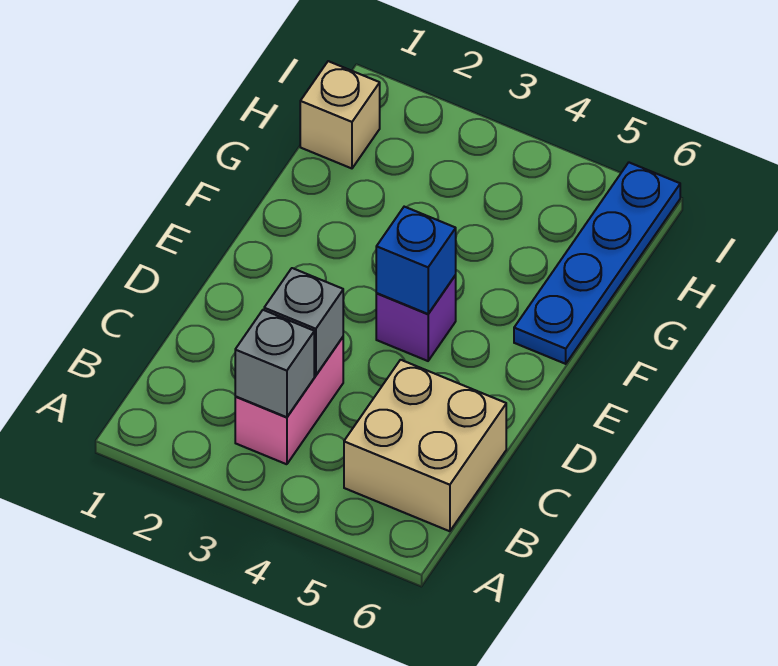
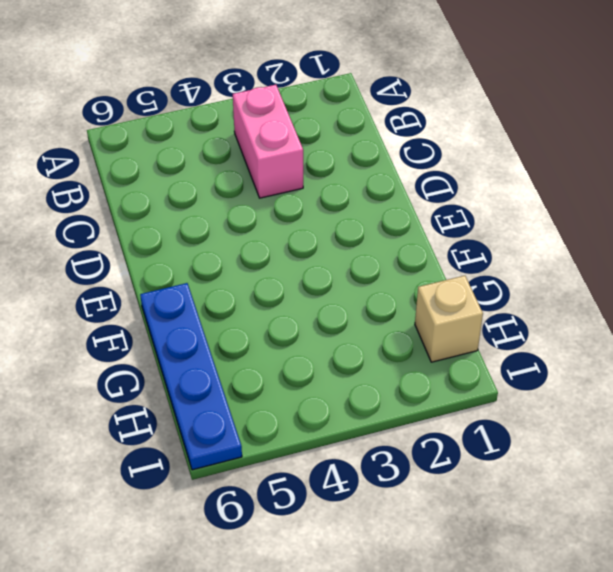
none -> tan brick B5:C6 level 1
none -> purple brick E4 level 1

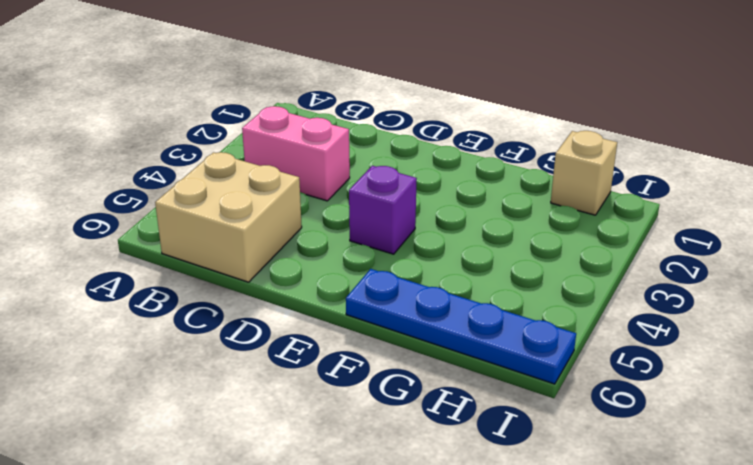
none -> grey brick B3 level 2
none -> grey brick C3 level 2

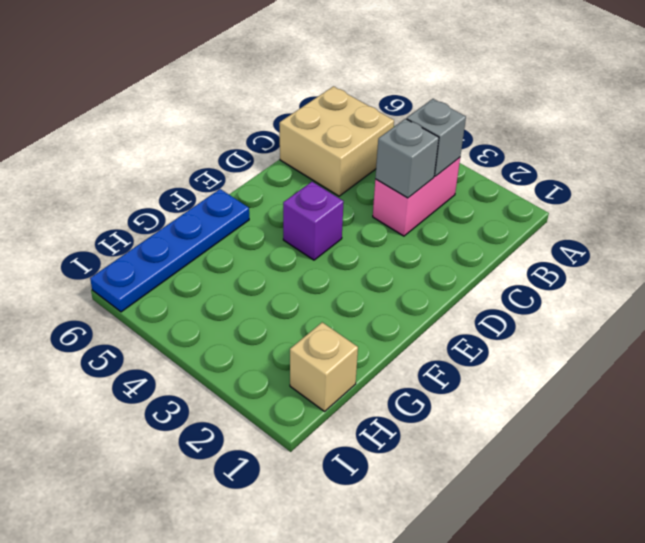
none -> blue brick E4 level 2

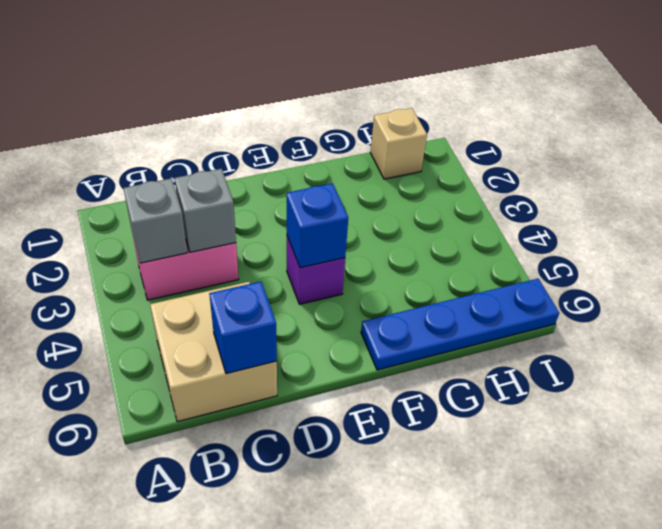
blue brick C6 level 2 -> none

